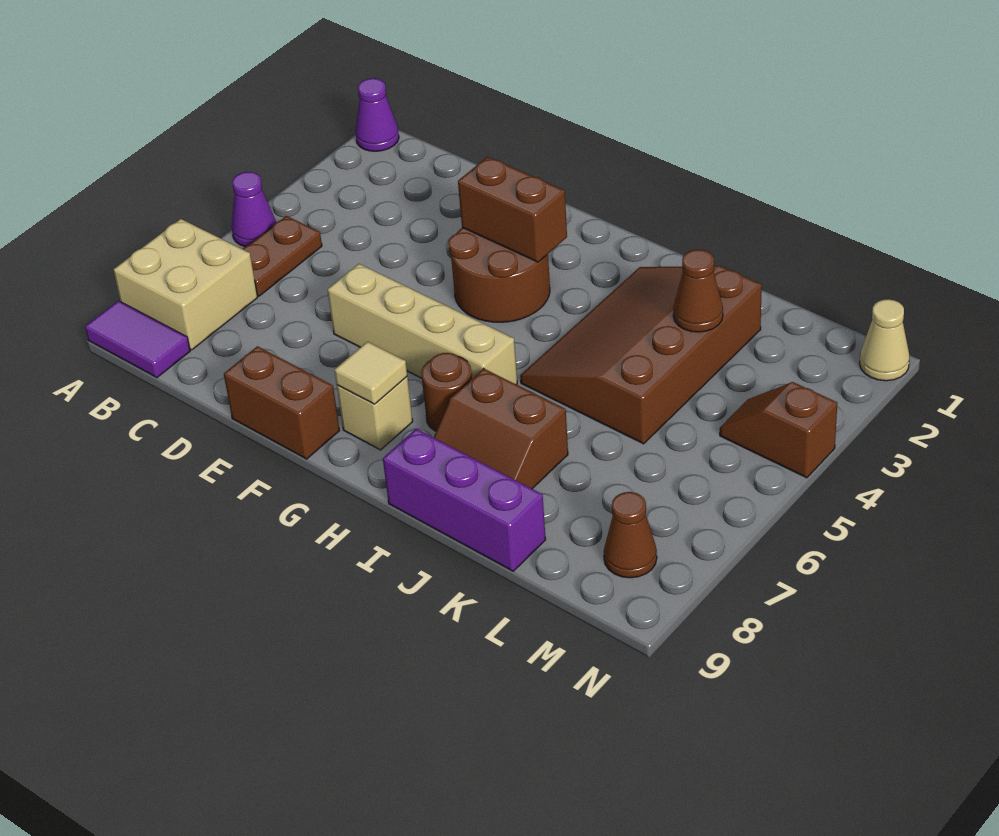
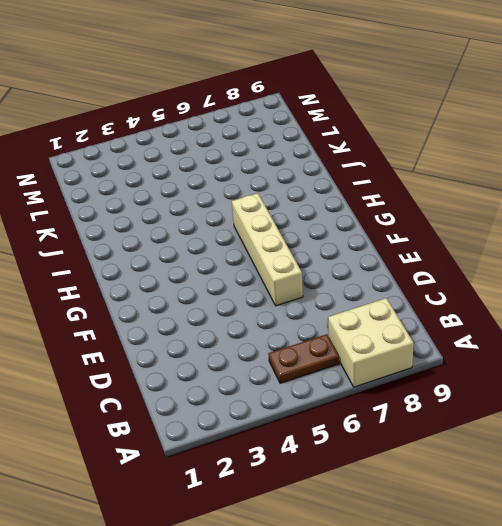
none -> purple cone A1 level 1
none -> purple cone A5 level 1
none -> purple tile A9:B9 level 1

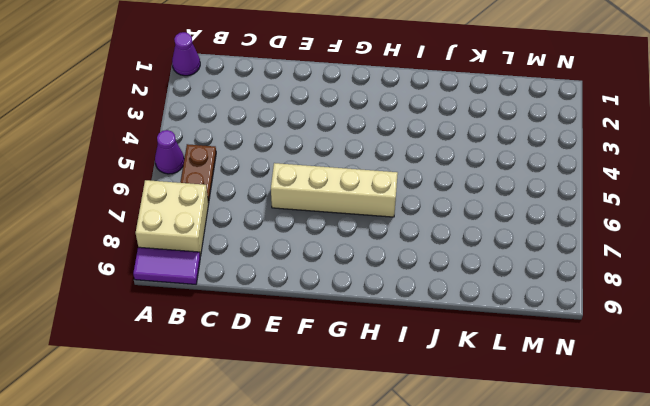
none -> brown brick E9:F9 level 1
none -> brown round brick F3:G4 level 1
none -> tan brick G8 level 1

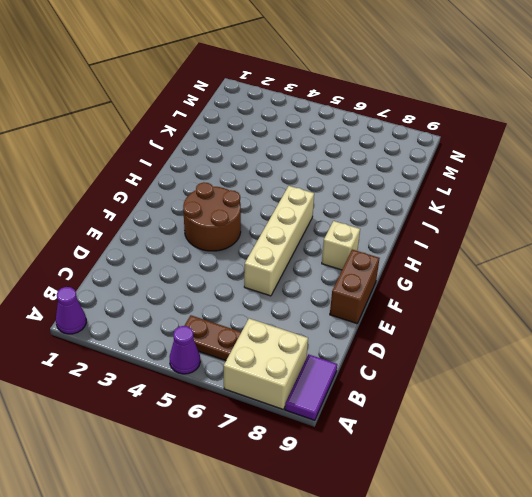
none -> brown round brick H7 level 1
none -> brown slope I2:K5 level 1 top K
none -> brown slope I7:J8 level 1 top 7

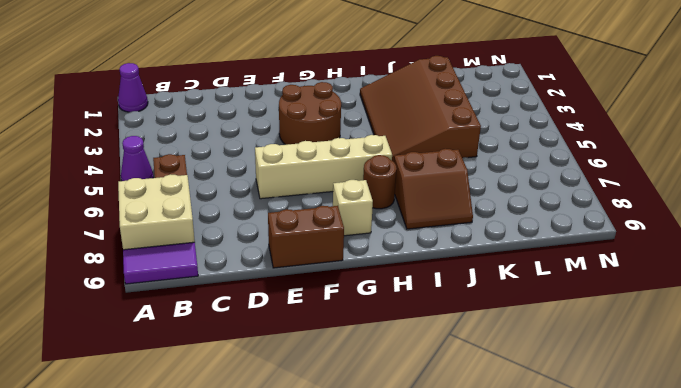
none -> purple brick I9:K9 level 1
none -> brown slope M4:N4 level 1 top N
none -> brown cone M8 level 1

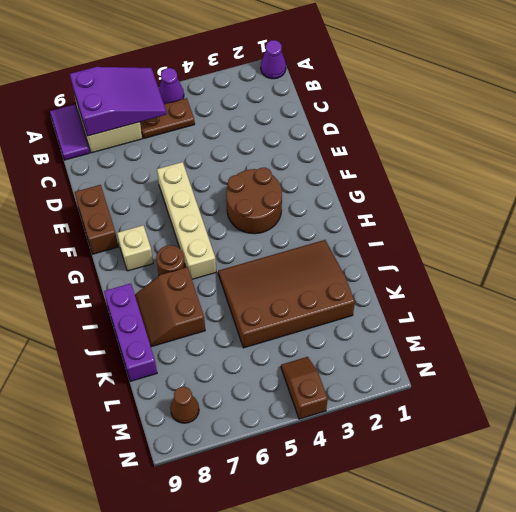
purple slope A6:B8 level 2 top 8 -> none
none -> tan cone N1 level 1
none -> brown brick F3:G3 level 2
none -> tan tile G8 level 2

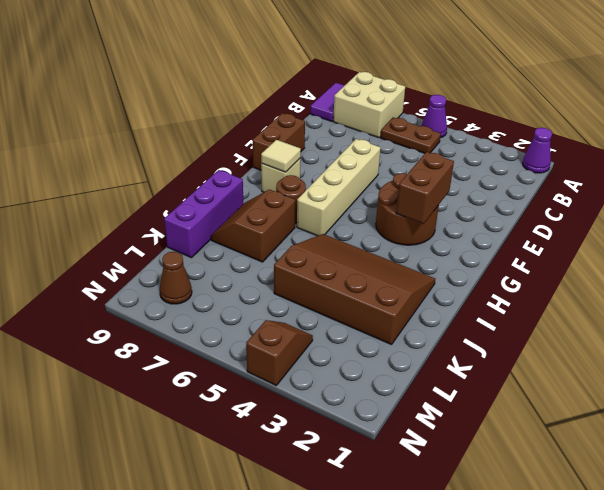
none -> tan cone N1 level 1
none -> brown cone K3 level 2

